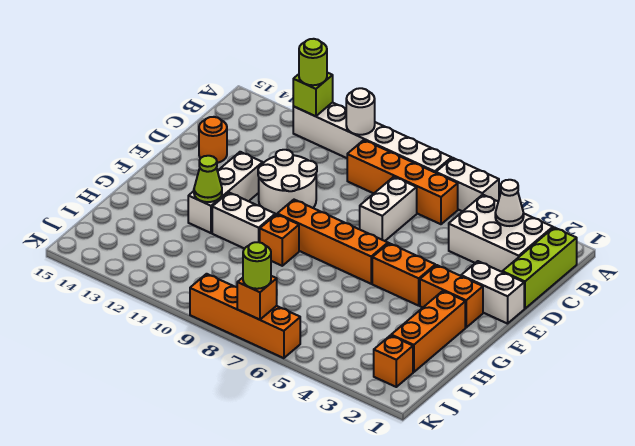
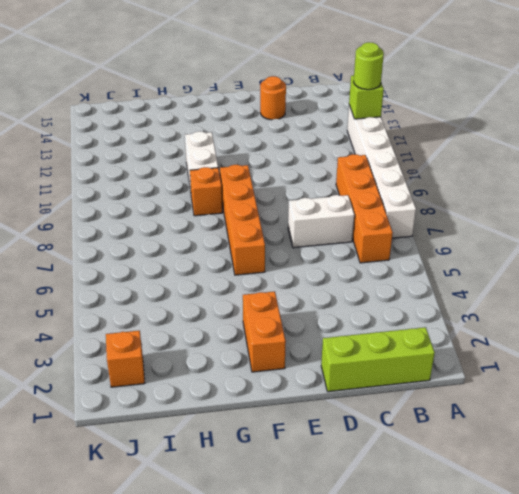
none -> white brick A5:A6 level 1
none -> white brick B2:C4 level 1
none -> white round brick D10:E11 level 1

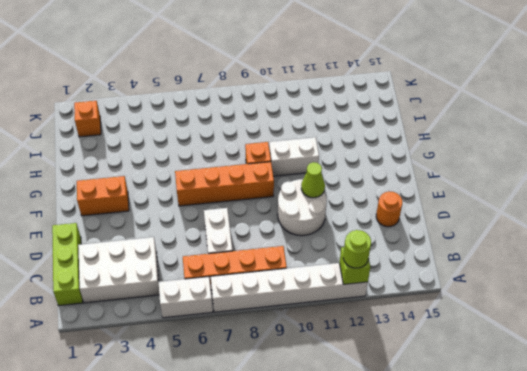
lime cone E11 level 2 -> lime cone G12 level 2
none -> white brick E1:E2 level 1
none -> white brick E12:G12 level 1
none -> orange brick F4:F5 level 1

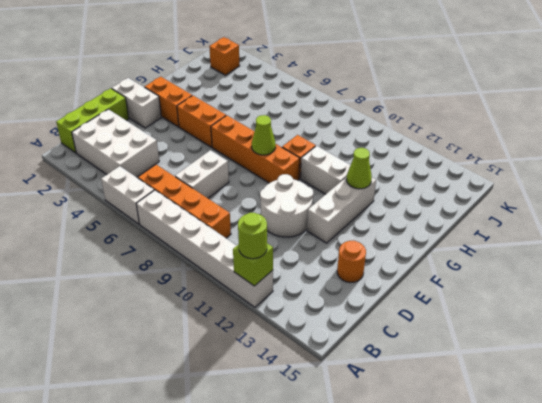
lime cone F8 level 2 -> none
none -> orange brick G2:I2 level 1
none -> orange brick K6:K9 level 1
none -> white round brick A10 level 2

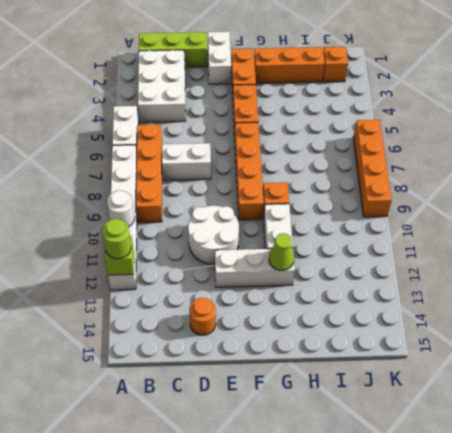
none -> white cone B3 level 2
none -> orange brick K7 level 2
none -> lime round brick K7 level 3

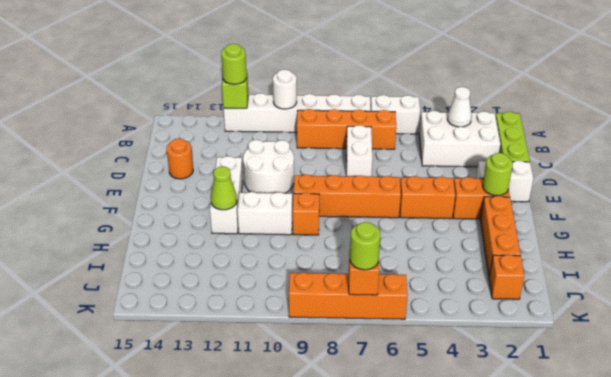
lime round brick F2 level 2 -> none

